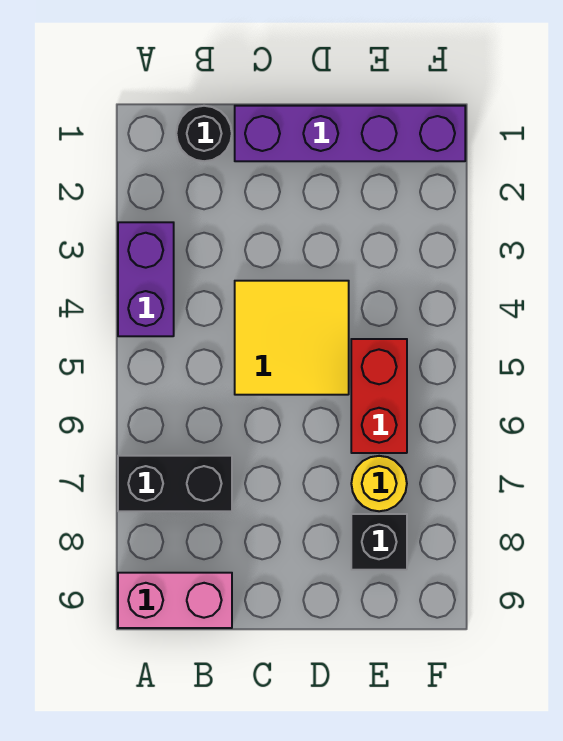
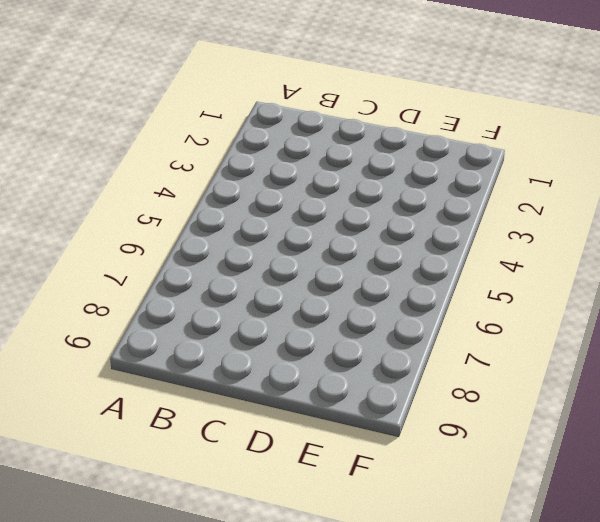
none -> purple brick A3:A4 level 1
none -> black brick A7:B7 level 1

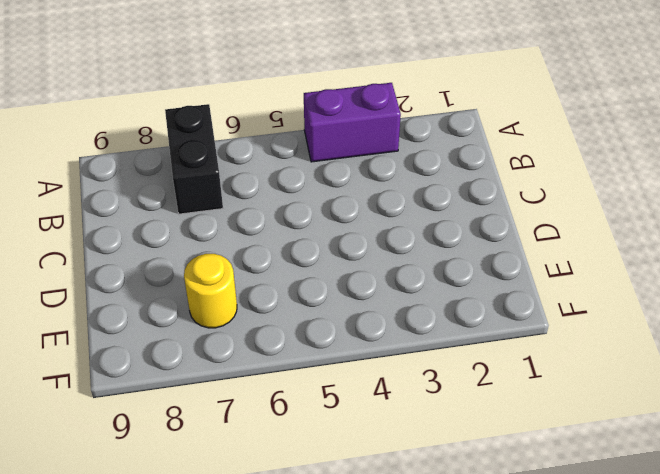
none -> pink brick A9:B9 level 1
none -> black round brick B1 level 1

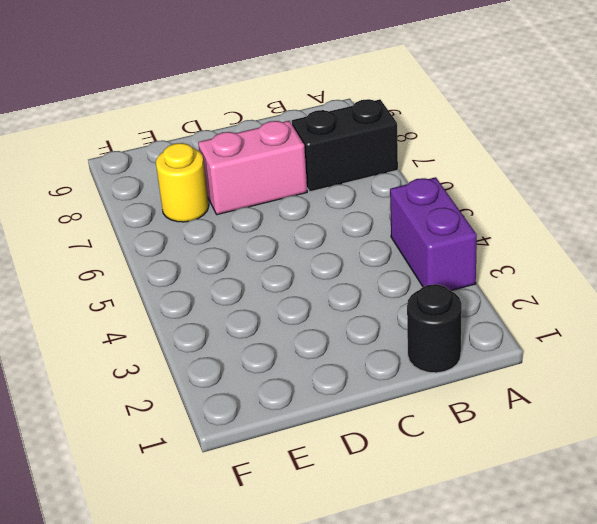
pink brick C7:D7 level 1 -> pink brick A9:B9 level 1
none -> purple brick C1:F1 level 1
none -> yellow tile C4:D5 level 1

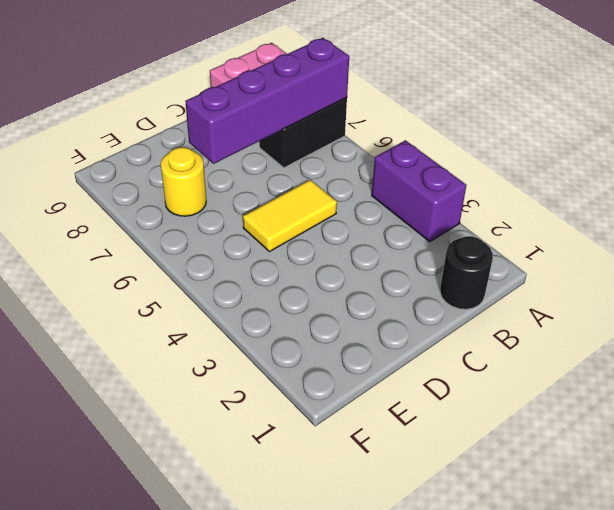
purple brick A7:D7 level 2 -> purple brick C1:F1 level 1
yellow tile C5:D5 level 1 -> yellow tile C4:D5 level 1
none -> red brick E5:E6 level 1
none -> black brick E8 level 1

